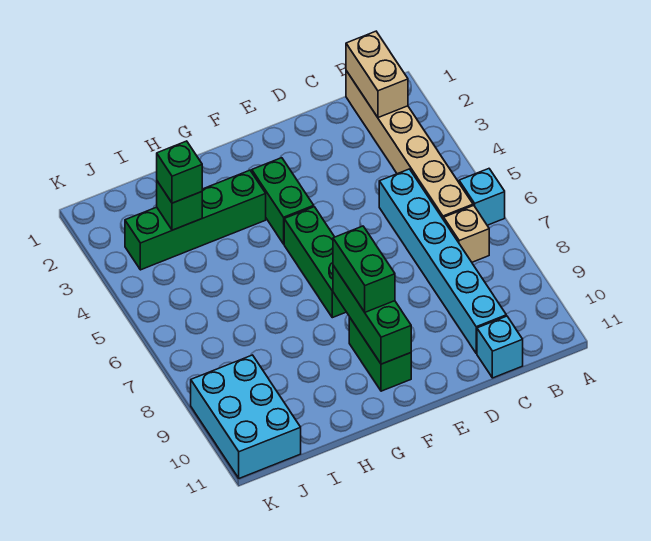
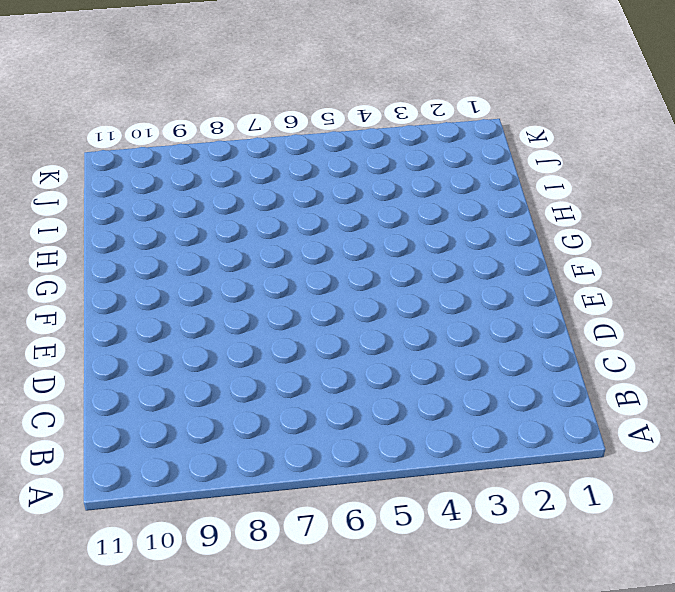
none -> cyan brick A6 level 1
none -> tan brick B1:B6 level 1
none -> tan brick B7 level 1

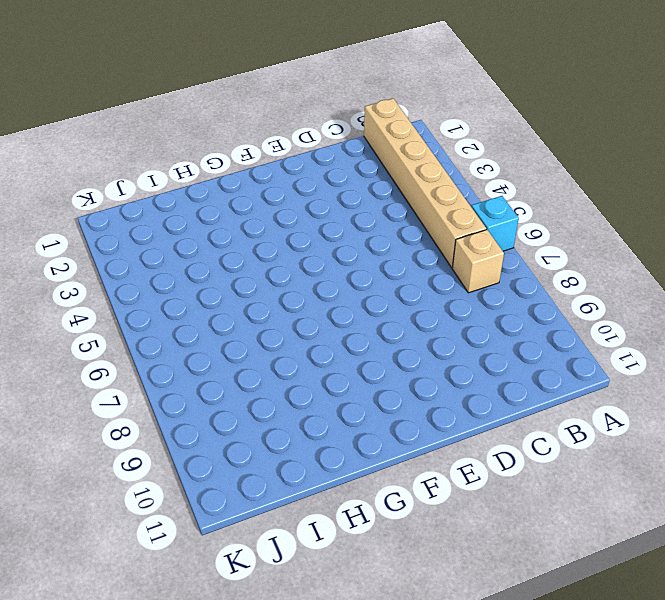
none -> cyan brick C5:C10 level 1
none -> cyan brick C11 level 1
none -> green brick F3:F4 level 1

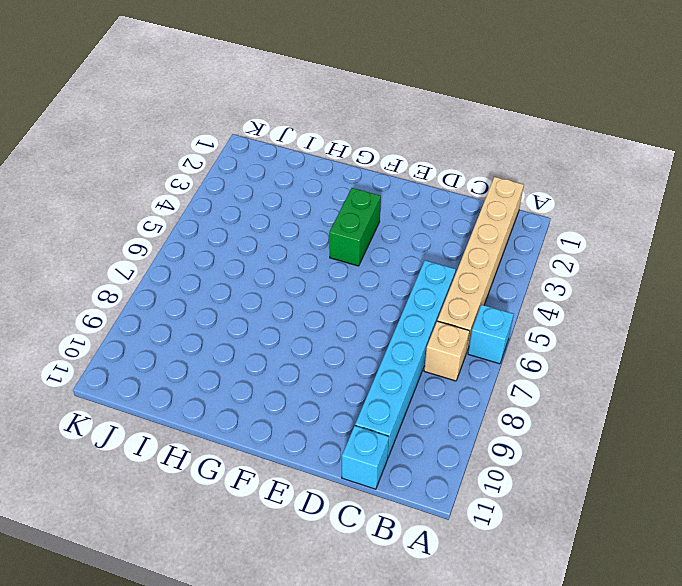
none -> green brick F5:F7 level 1
none -> green brick F9:F10 level 1
none -> green brick G3:J3 level 1

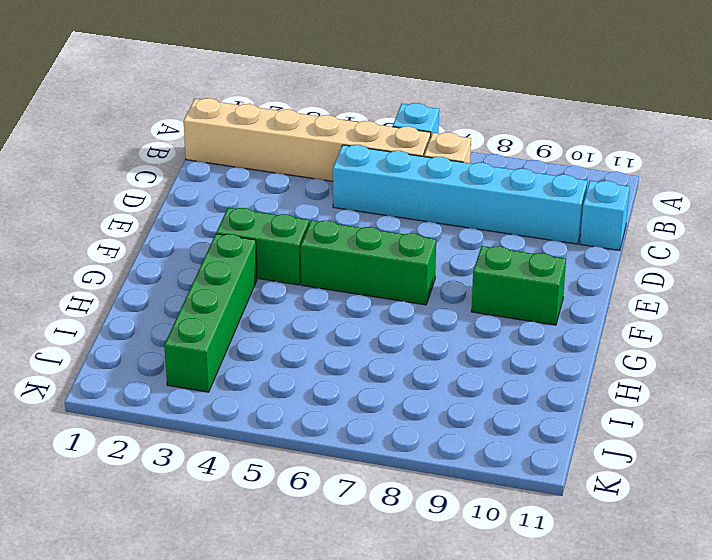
none -> cyan brick J9:K11 level 1
none -> tan brick B1:B2 level 2
none -> green brick F8:F10 level 2

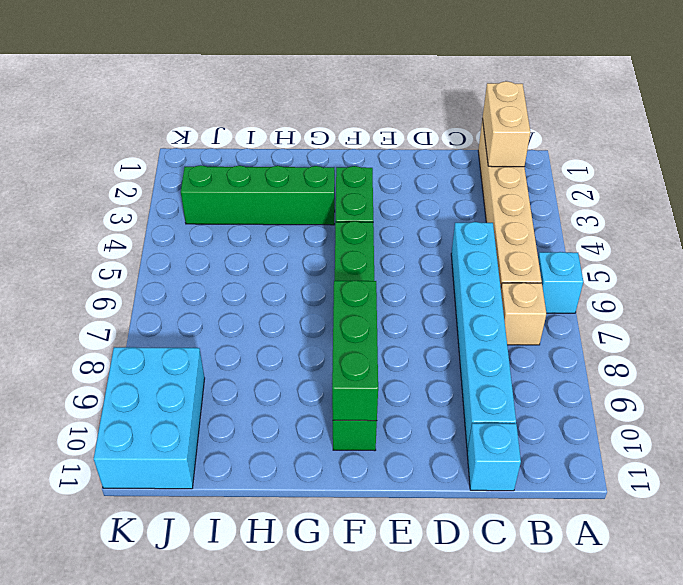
none -> green brick I3 level 2
none -> green brick F8:F9 level 3
none -> green brick I3 level 3

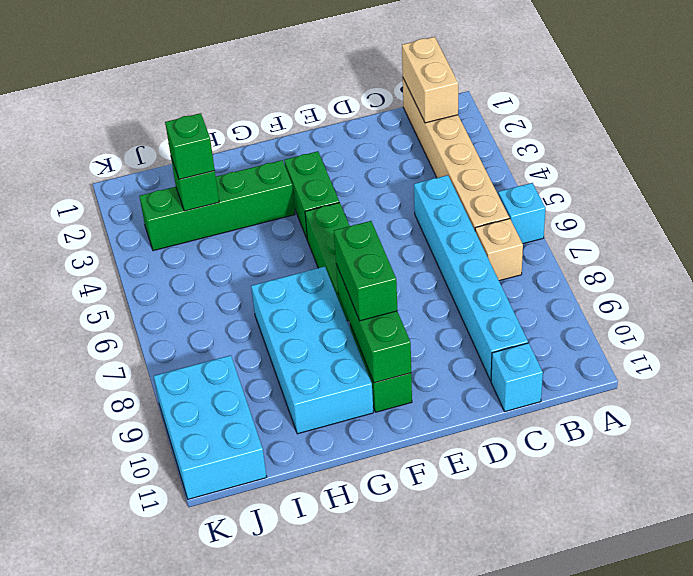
cyan brick G7:H10 level 1 -> none

